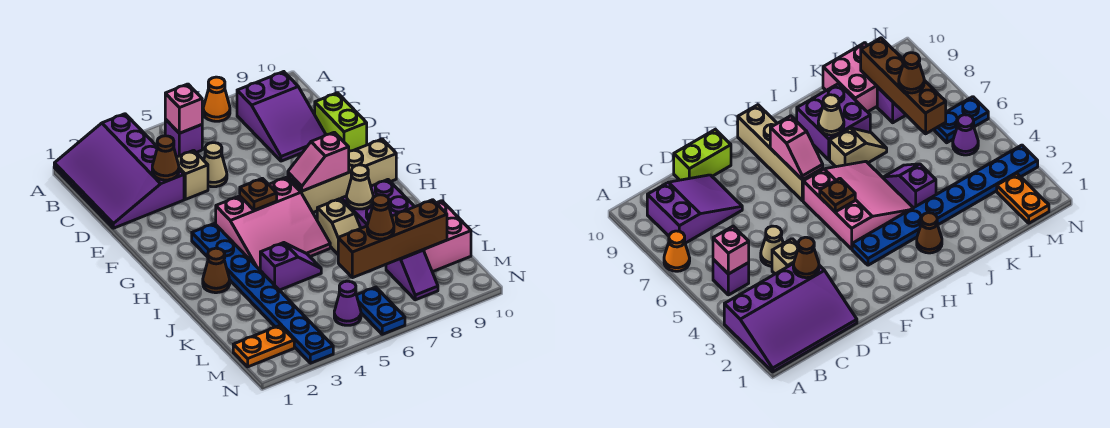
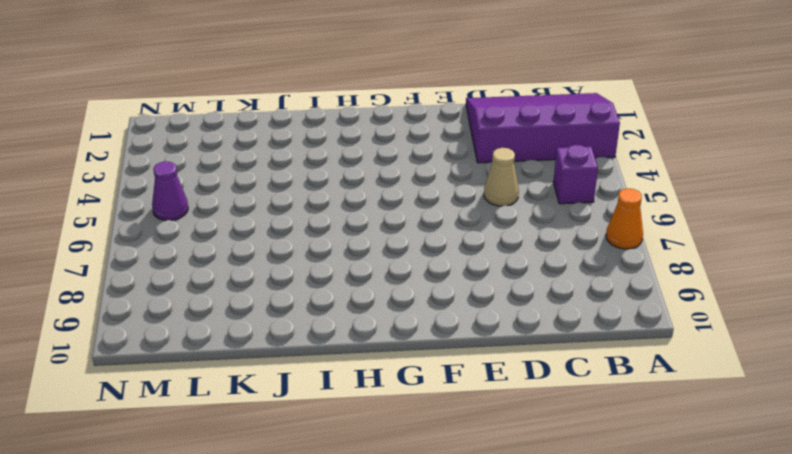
none -> purple slope B8:D9 level 1 top B
none -> tan brick D4 level 1
none -> lime brick D10:E10 level 1

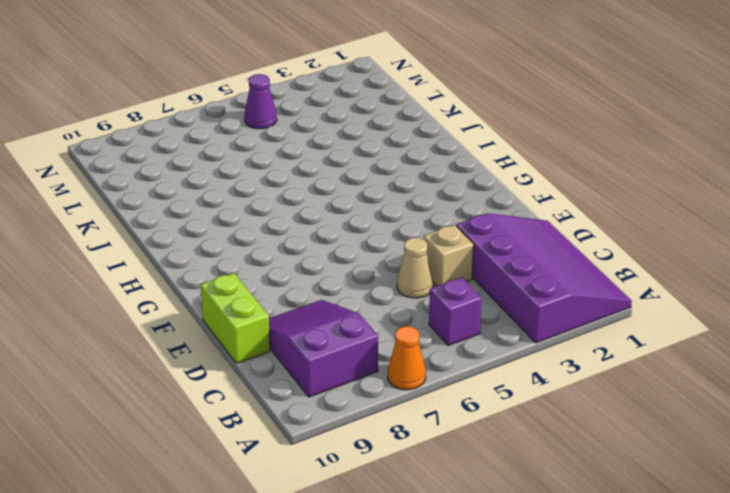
none -> blue plate G3:N3 level 1
none -> pink slope G4:I6 level 1 top G
none -> tan brick G7:G10 level 1

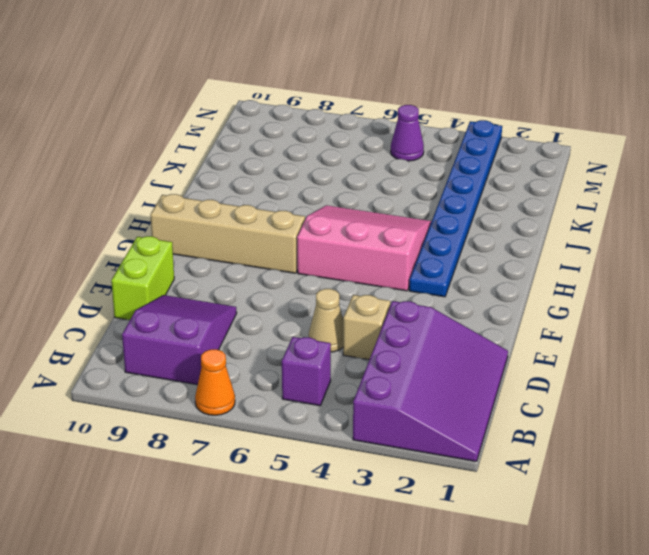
none -> brown cone I2 level 1
none -> tan slope I7:J7 level 1 top I
none -> purple brick I8:J9 level 1

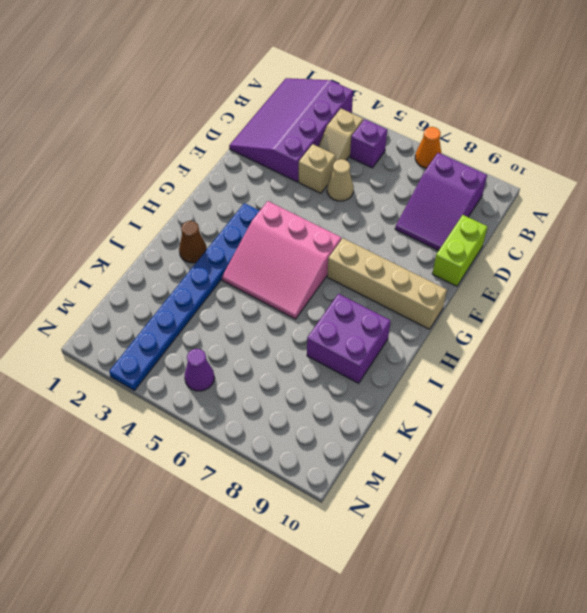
tan slope B4:C4 level 1 top B -> tan slope I7:J7 level 1 top I
none -> purple slope J4:J5 level 1 top 4
none -> pink brick K9:L10 level 1
none -> purple slope L8:M8 level 1 top L

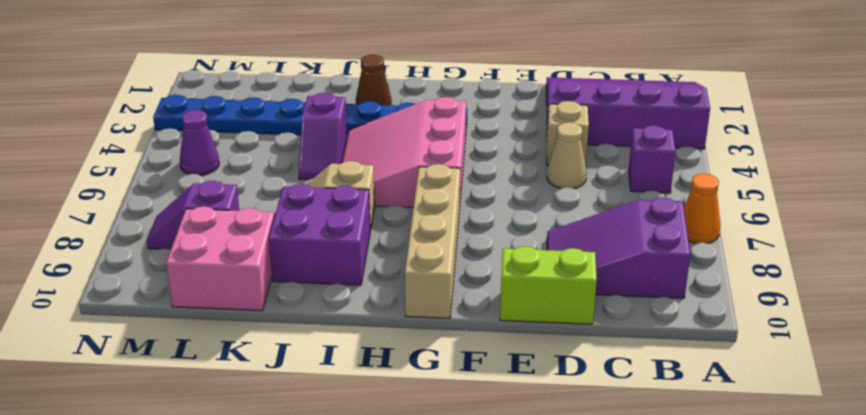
none -> orange plate M1:M2 level 1
none -> blue plate M6:N6 level 1
none -> pink brick B5 level 2

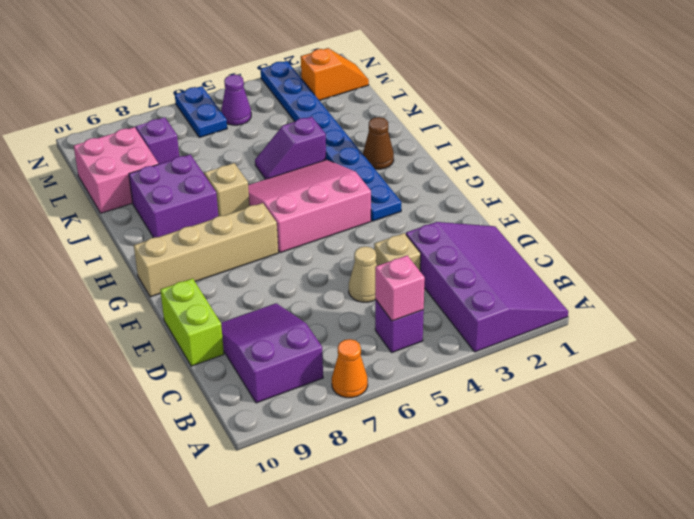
orange slope M1:M2 level 1 top 2 -> orange plate M1:M2 level 1
none -> brown cone D3 level 2
none -> brown plate G5 level 2
none -> pink slope G7:G8 level 2 top 8

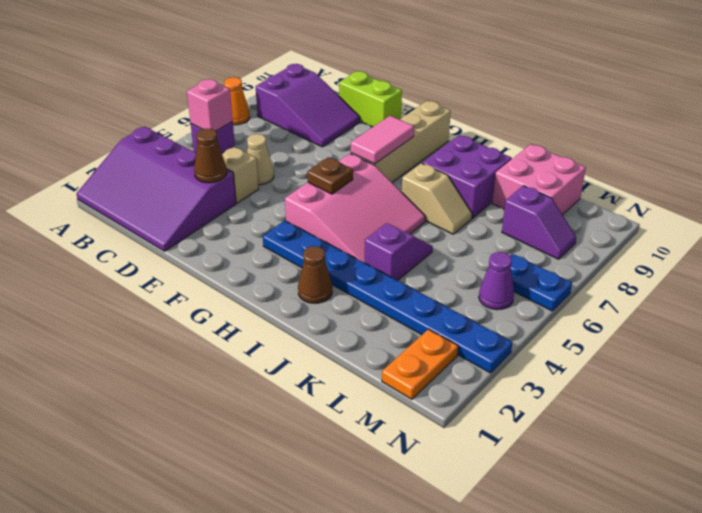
pink tile G7:G8 level 2 -> pink slope G7:G8 level 2 top 8
none -> tan cone I8 level 2
none -> brown brick L6:L9 level 2
none -> brown cone L7 level 3

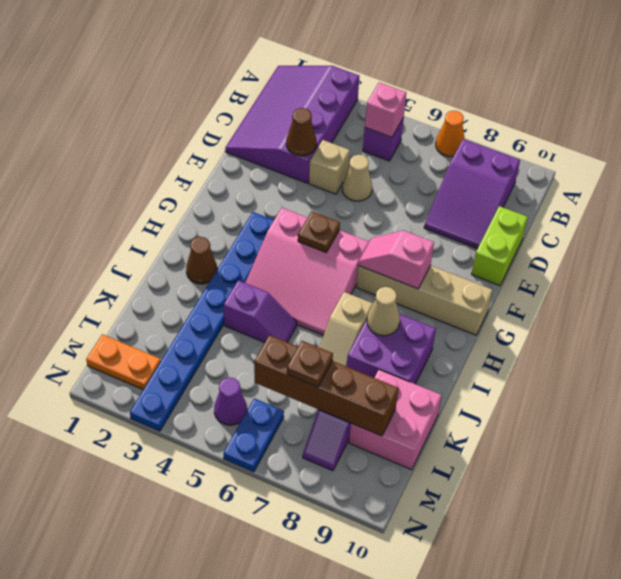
brown plate L7 level 3 -> brown cone L7 level 3

